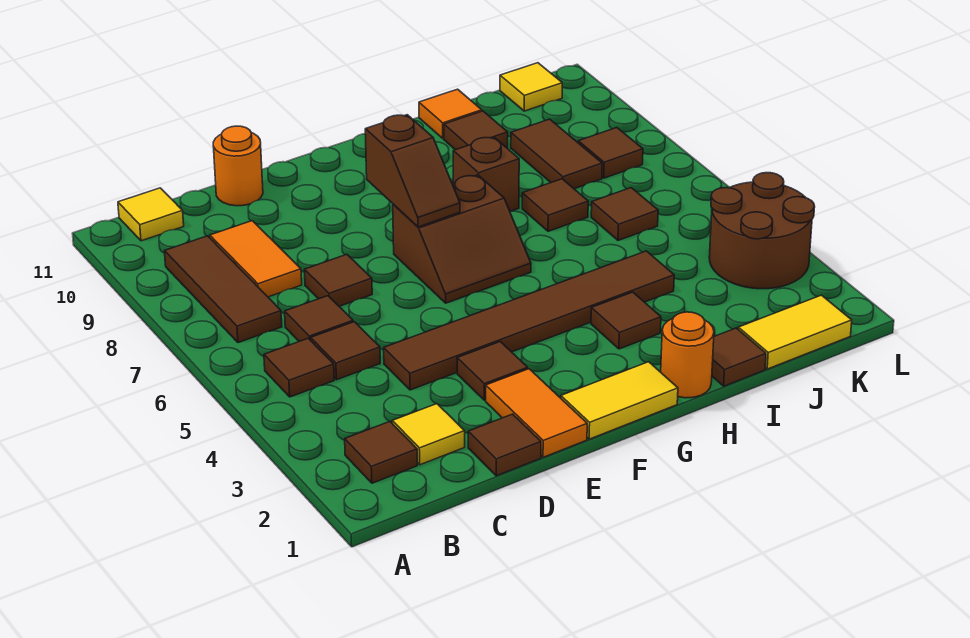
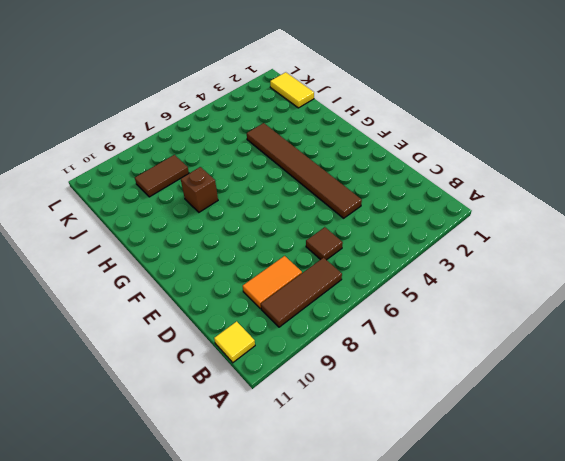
none -> brown tile B2 level 1
none -> brown tile B5 level 1
none -> yellow tile C2 level 1
none -> brown tile C5 level 1

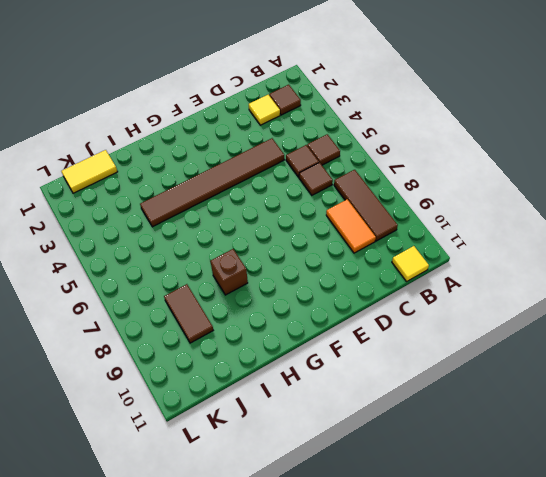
none -> brown tile D1 level 1
none -> brown tile D7 level 1
none -> orange round brick D11 level 1
none -> orange tile E1:E2 level 1

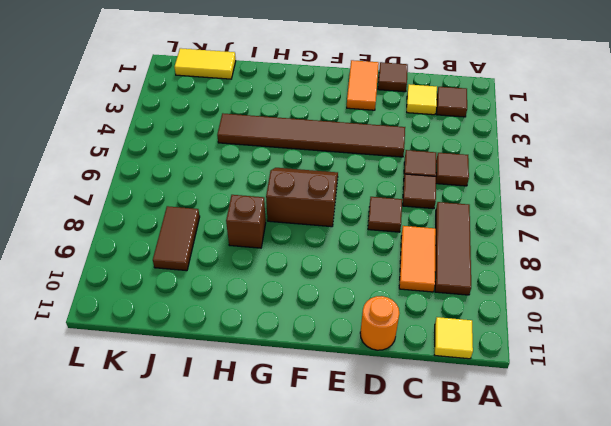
none -> brown tile E3 level 1
none -> yellow tile F1:G1 level 1
none -> orange round brick H1 level 1
none -> brown tile H3 level 1

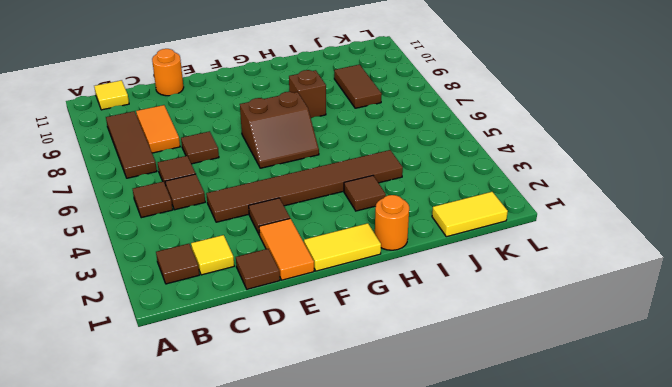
none -> brown tile I1 level 1
none -> brown tile I7 level 1
none -> brown tile I10 level 1
none -> orange tile I11 level 1

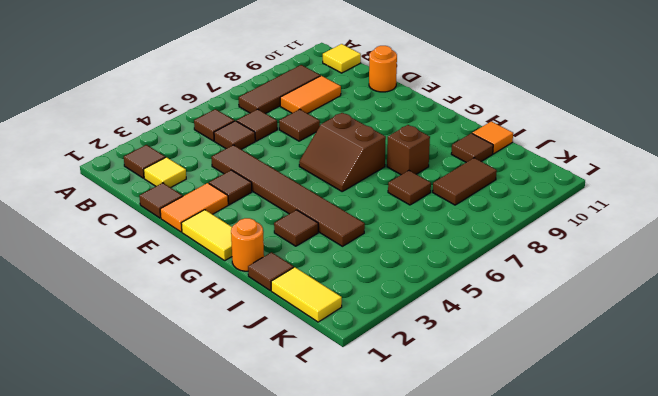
none -> brown tile J6 level 1
none -> brown round brick K3:L4 level 1
none -> brown tile K8 level 1
none -> yellow tile K11 level 1

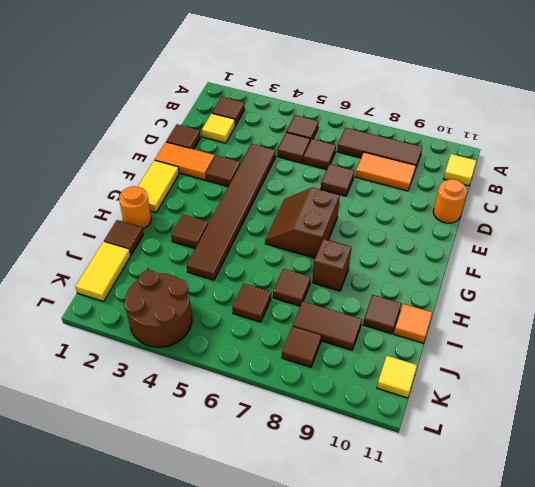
none -> brown slope F7:F8 level 2 top 8

